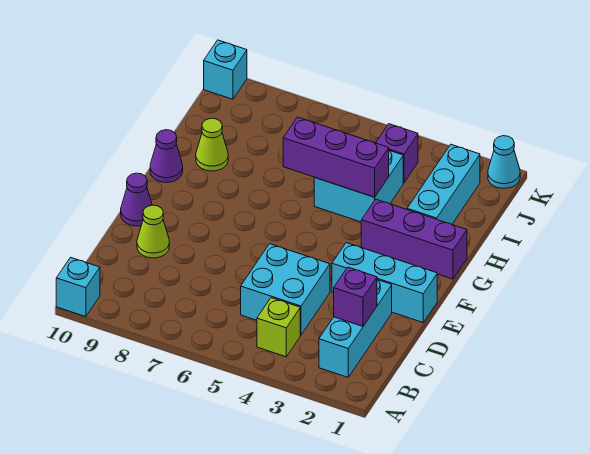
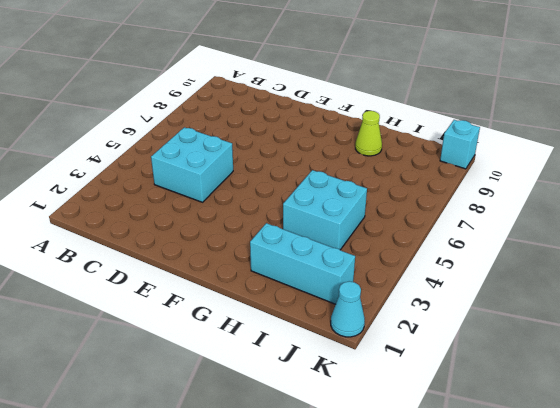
none -> cyan brick A10 level 1
none -> cyan brick B2:D2 level 1
none -> lime brick B4 level 1

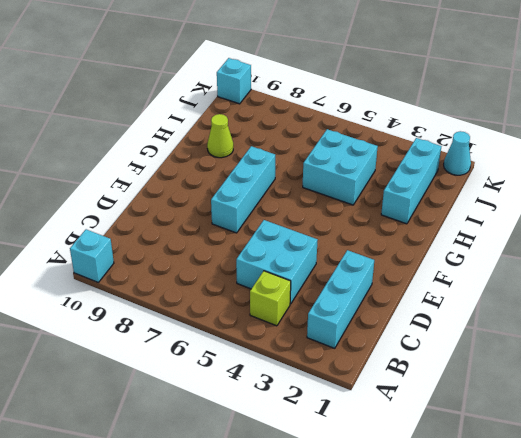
cyan brick E7:G7 level 1 -> cyan brick E1:E3 level 1
none -> lime cone D9 level 1
none -> purple cone E10 level 1
none -> purple brick G1:G3 level 1

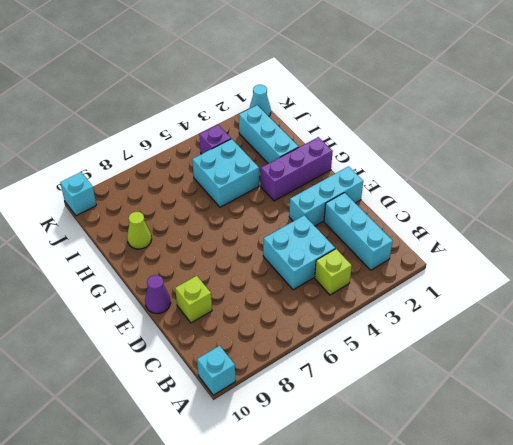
lime brick D9 level 1 -> lime cone D9 level 1
none -> purple cone G10 level 1
none -> purple brick C2 level 2
none -> purple brick H4:H6 level 2

